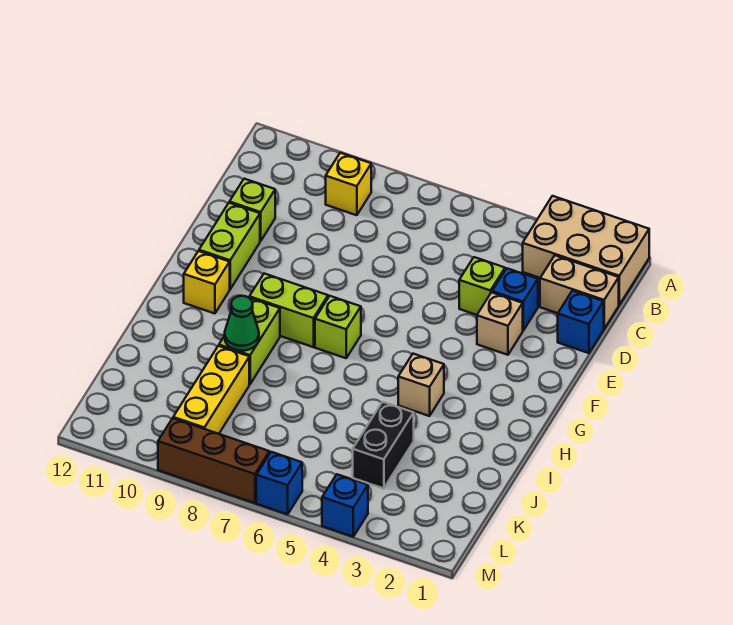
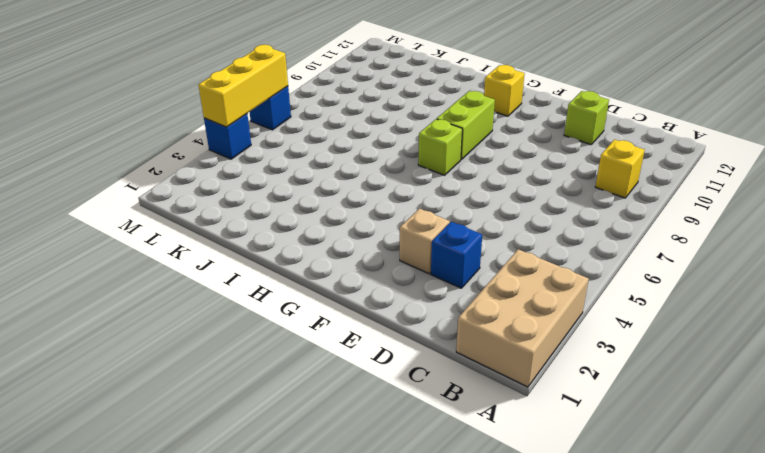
yellow brick M4:M6 level 2 -> yellow brick J9:L9 level 1
none -> tan brick C1:C2 level 1
none -> blue brick D1 level 1
none -> lime brick D4 level 1

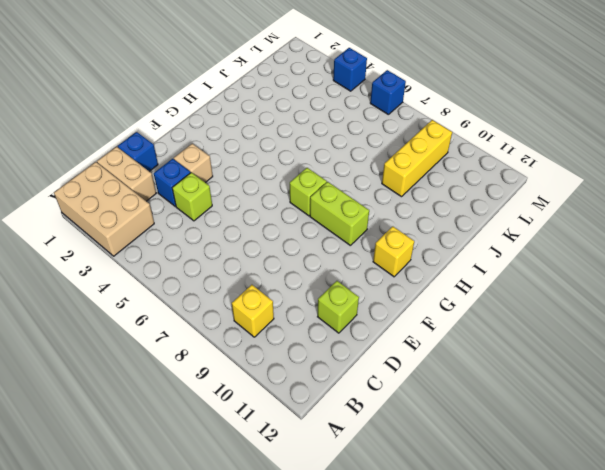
none -> lime brick E11:F11 level 1
none -> tan brick H4 level 1
none -> lime brick H9:I9 level 1

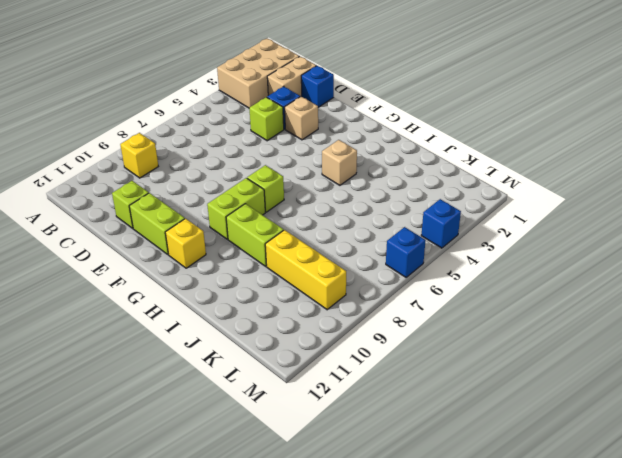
none -> black brick J4:K4 level 1
none -> brown brick M7:M9 level 1
none -> green cone I9 level 2

